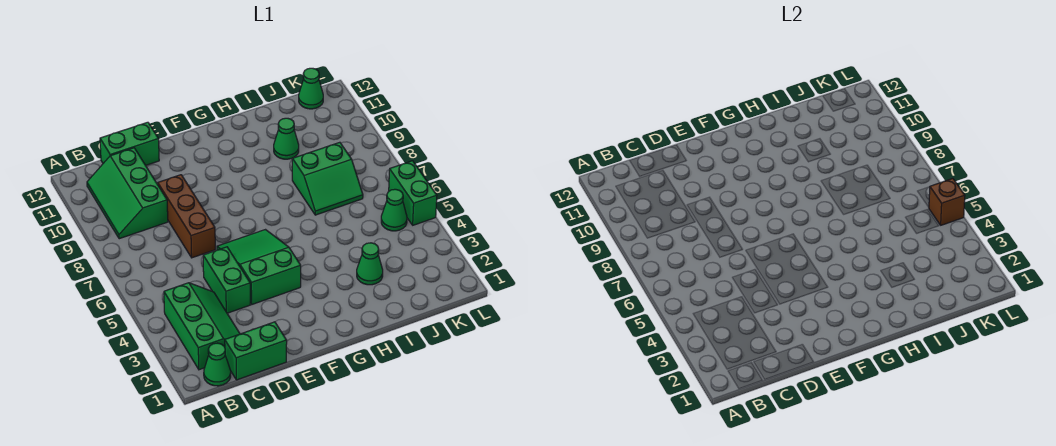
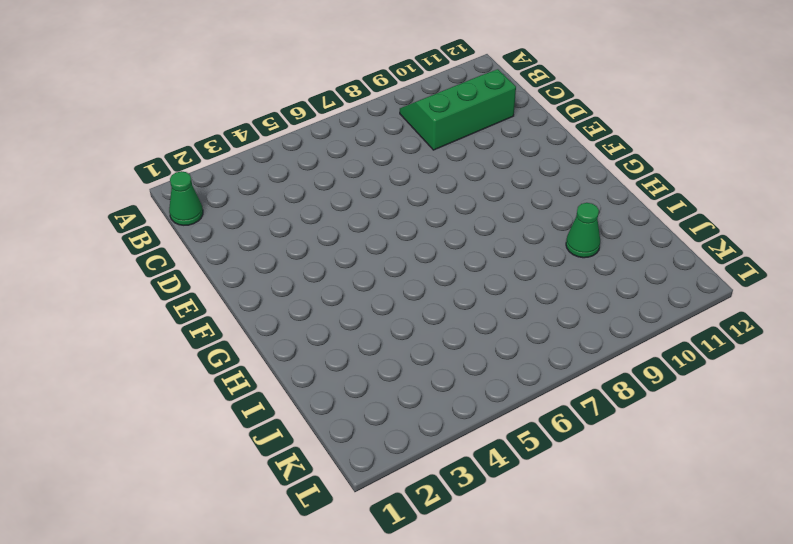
none -> green slope B2:C4 level 1 top B
none -> green brick C1:D1 level 1
none -> green brick C12:D12 level 1

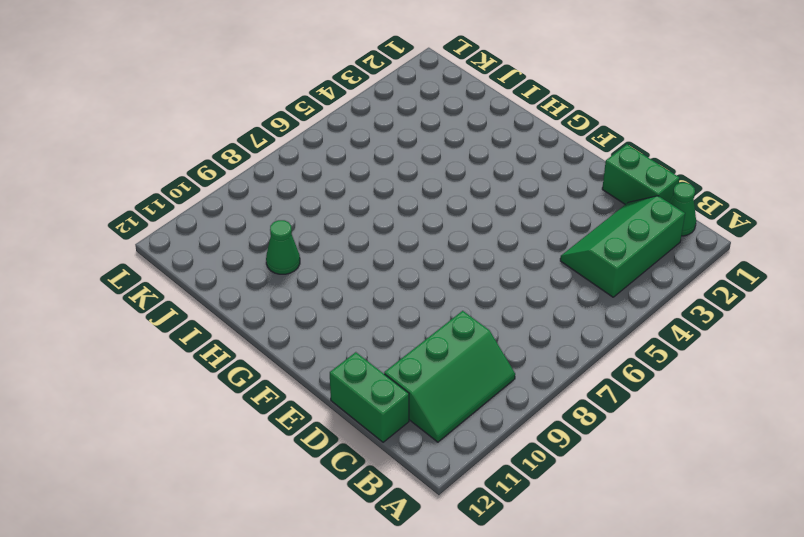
none -> green brick D4:D5 level 1
none -> brown brick D7:D9 level 1
none -> green slope E4:F6 level 1 top 4

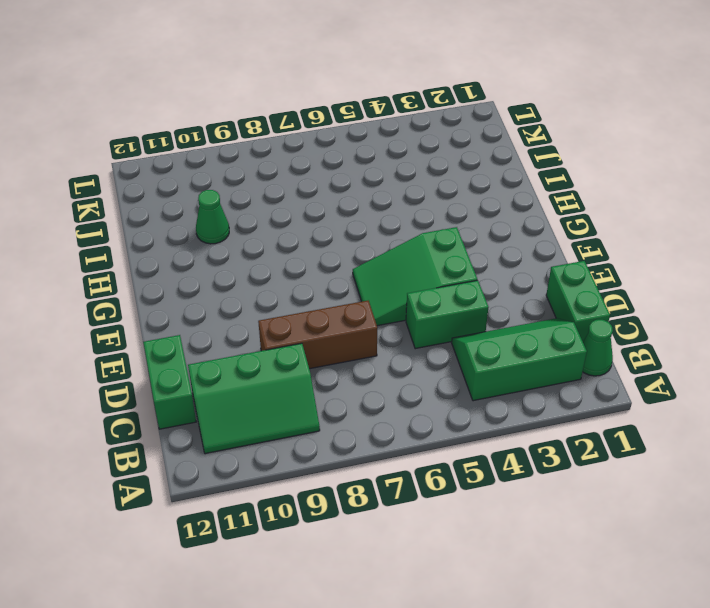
none -> green cone I3 level 1
none -> green slope I7:J8 level 1 top 8
none -> green cone K5 level 1

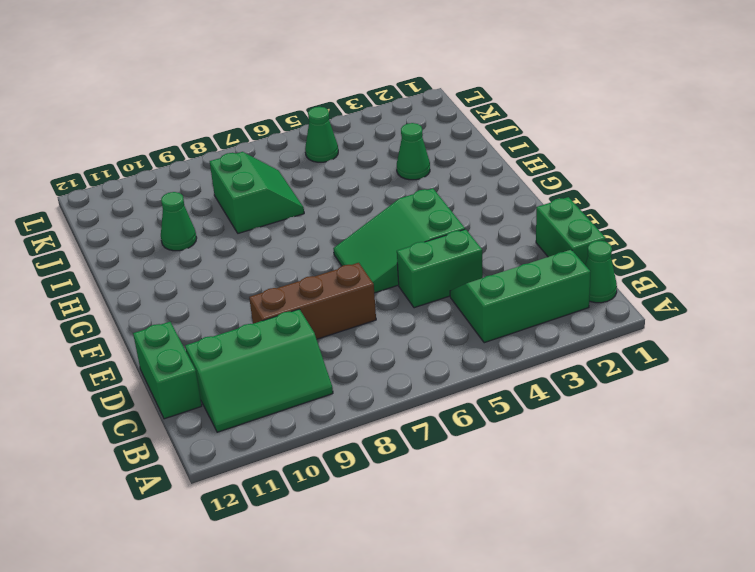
none -> green cone K12 level 1
none -> green brick L5:L6 level 1
none -> brown brick L5 level 2

